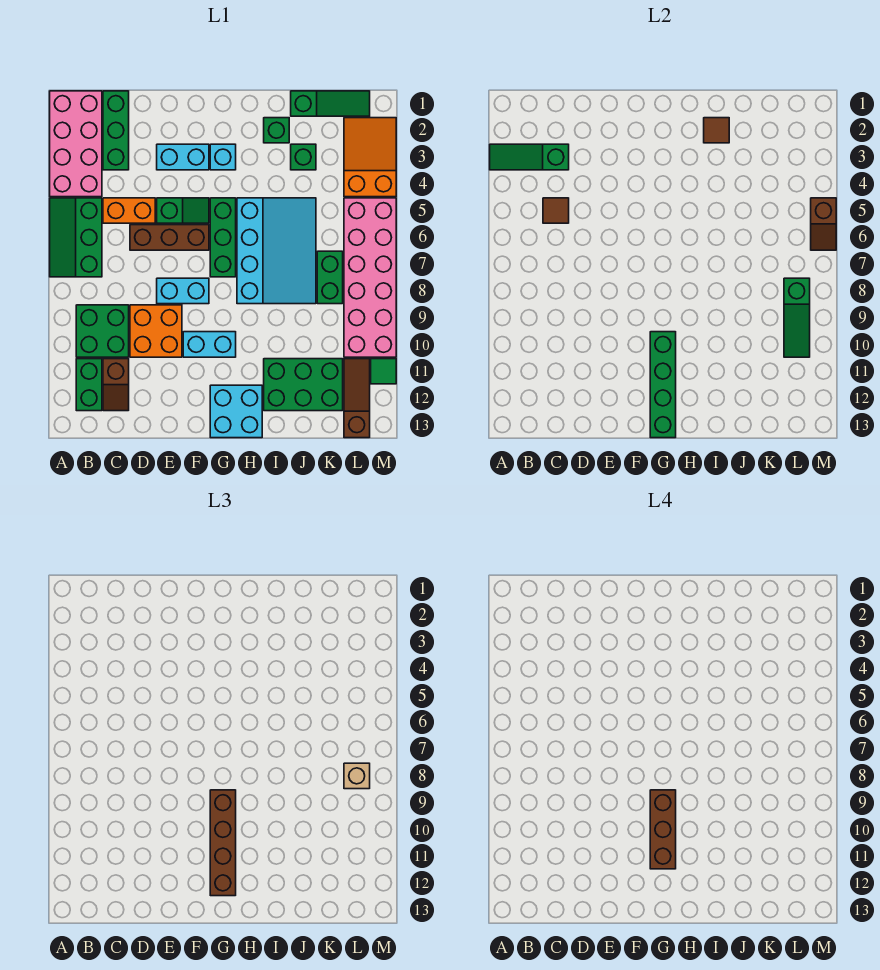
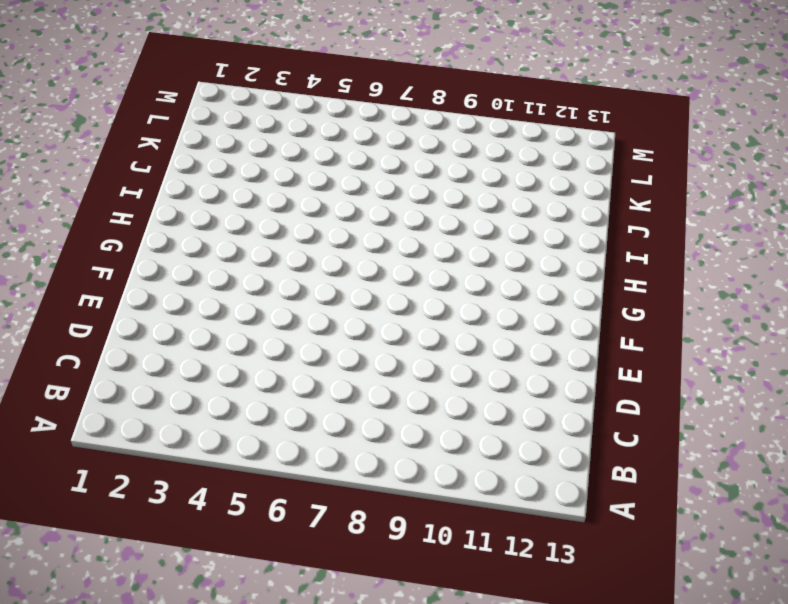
none -> pink brick A1:B4 level 1
none -> green slope A5:B7 level 1 top B
none -> green brick B9:C10 level 1
none -> green brick B11:B12 level 1

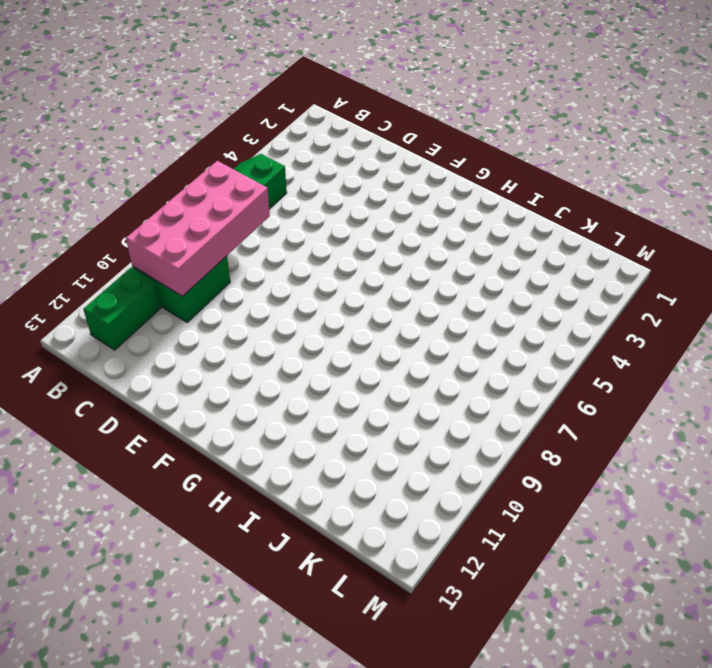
pink brick B7:C10 level 2 -> pink brick A1:B4 level 1
none -> green brick C1:C3 level 1
none -> orange brick C5:D5 level 1
none -> brown slope C11:C12 level 1 top 11
none -> brown brick D6:F6 level 1

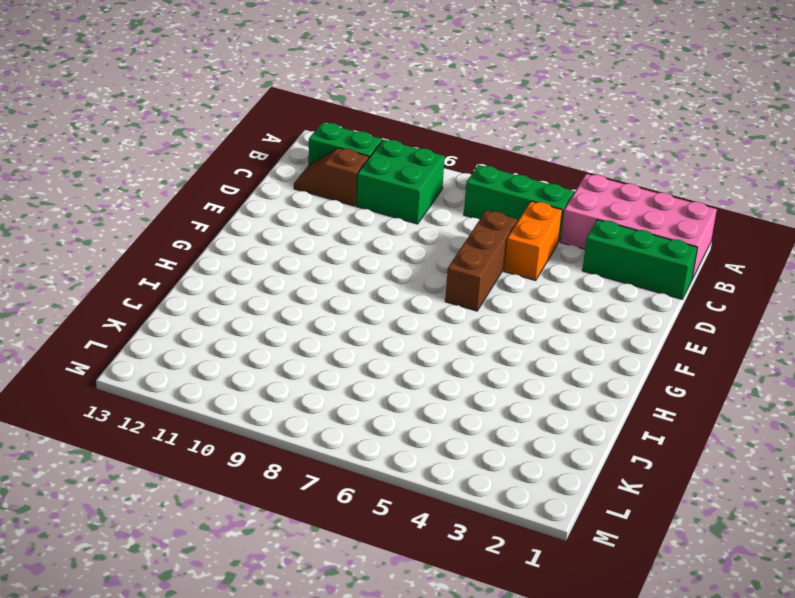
none -> orange brick D9:E10 level 1
none -> cyan brick E3:F3 level 1
none -> green slope E5:F5 level 1 top E
none -> cyan brick E8:F8 level 1

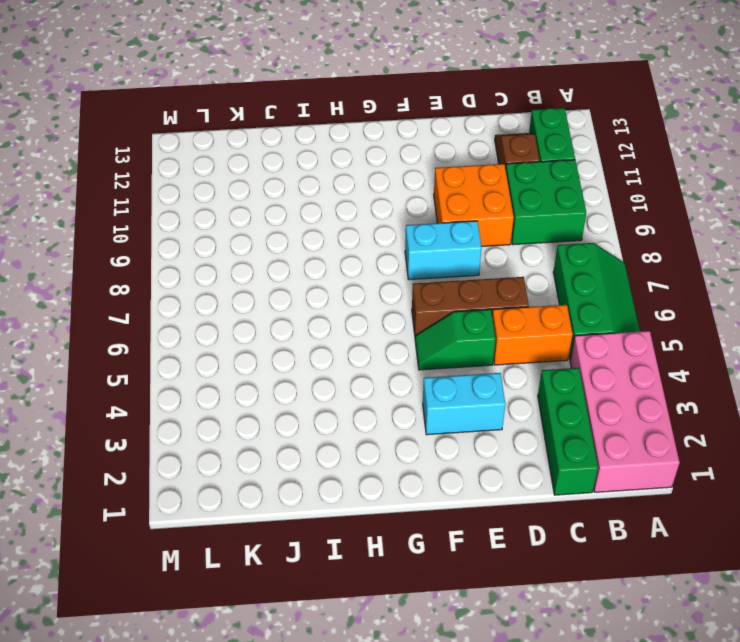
none -> cyan brick F10:G10 level 1
none -> cyan brick G3 level 1
none -> green brick G5:G7 level 1
none -> cyan brick G12:H13 level 1

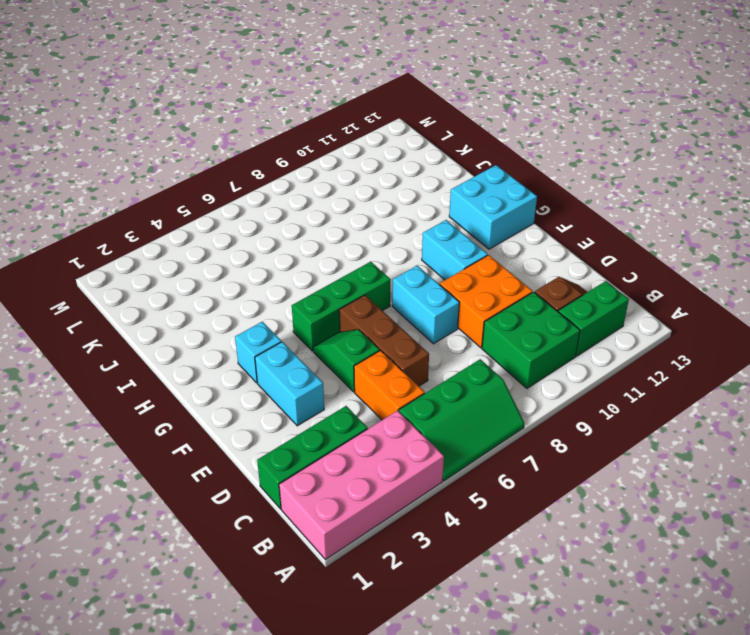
none -> cyan slope H5:J8 level 1 top H
none -> green brick I2 level 1
none -> green brick I11:K12 level 1
none -> green slope J1:L1 level 1 top J

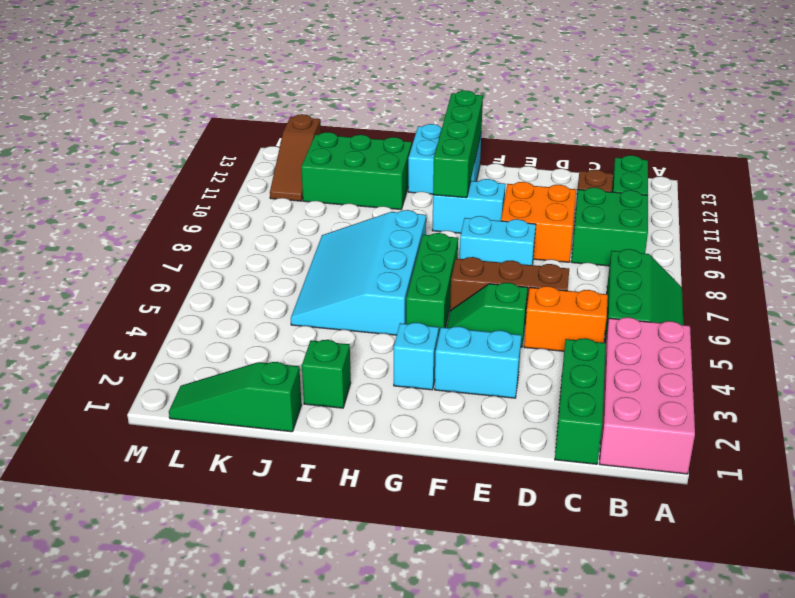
none -> green brick J3 level 1
none -> green brick K7:K8 level 1
none -> orange slope L2:M4 level 1 top 4
none -> pink brick L5:M10 level 1

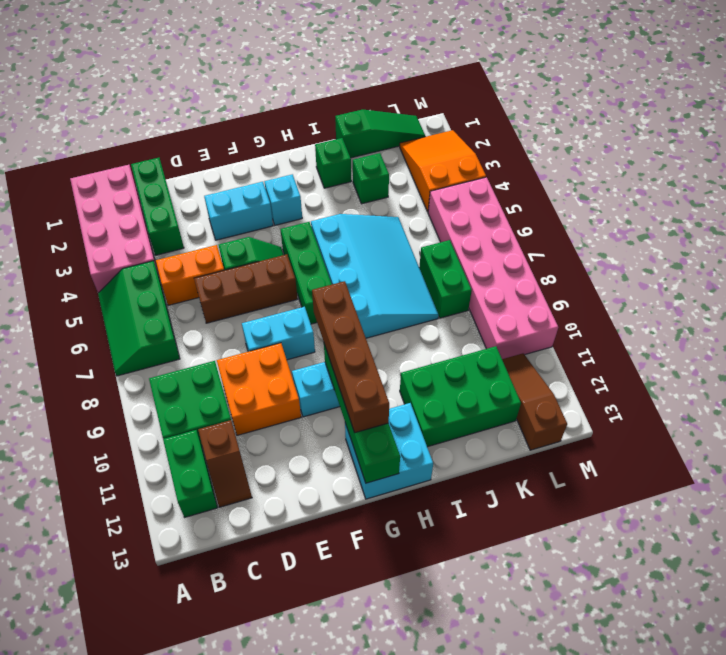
none -> green tile M11 level 1
none -> green slope A3:C3 level 2 top C
none -> brown tile C5 level 2
none -> brown tile I2 level 2

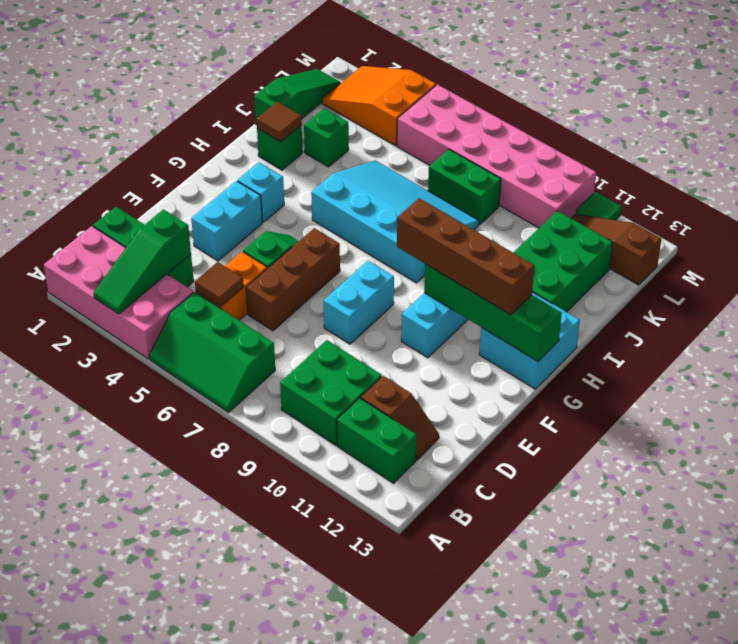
none -> orange brick D9:E10 level 1
none -> green brick G5:G7 level 1
none -> green slope L8:L10 level 2 top 8
none -> brown slope M5:M6 level 2 top 5

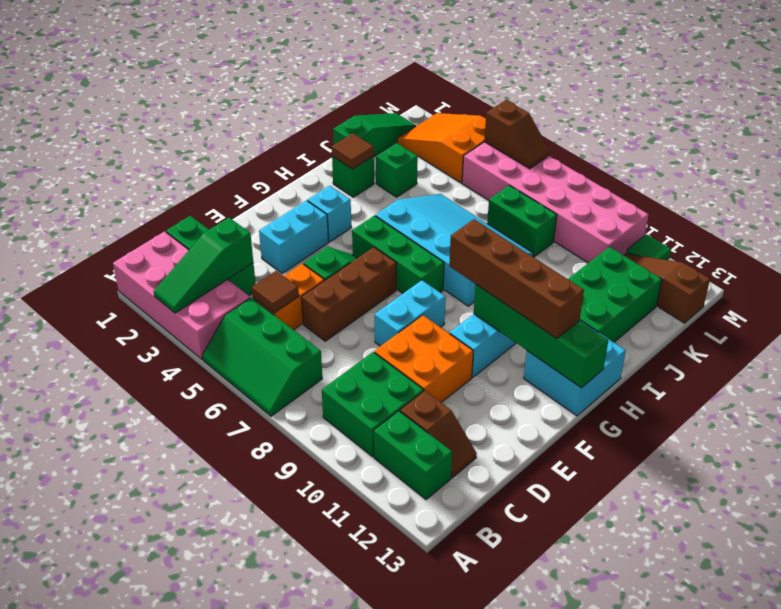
none -> green slope L8:L10 level 2 top 8
none -> tan brick L8 level 3
none -> brown brick G9:G11 level 4

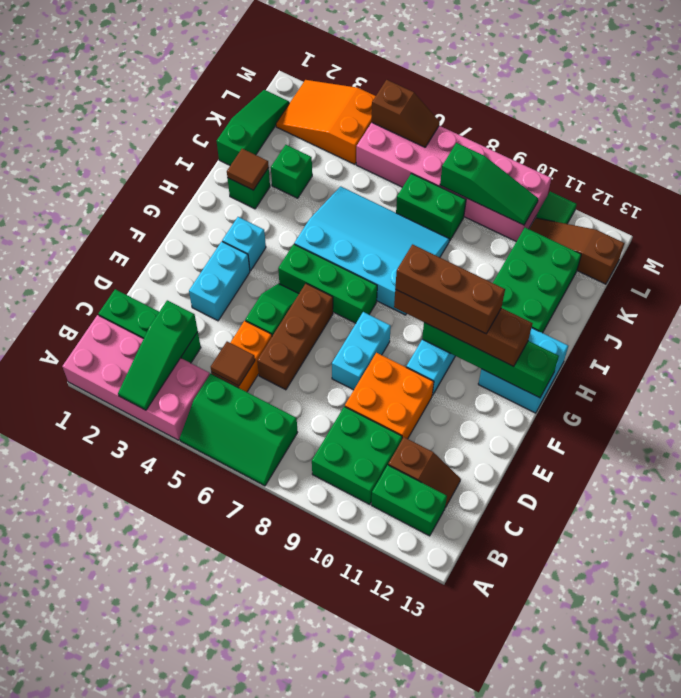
none -> tan brick L8 level 3

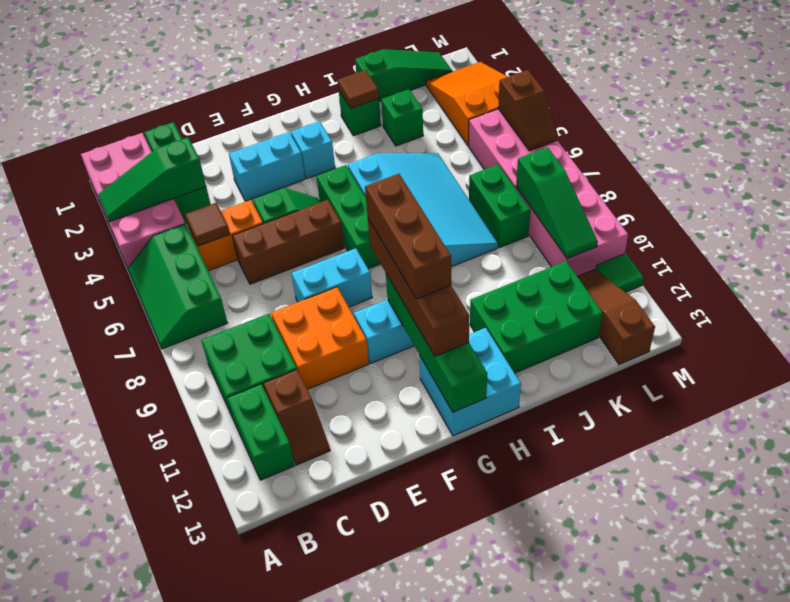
none -> tan brick L8 level 3

